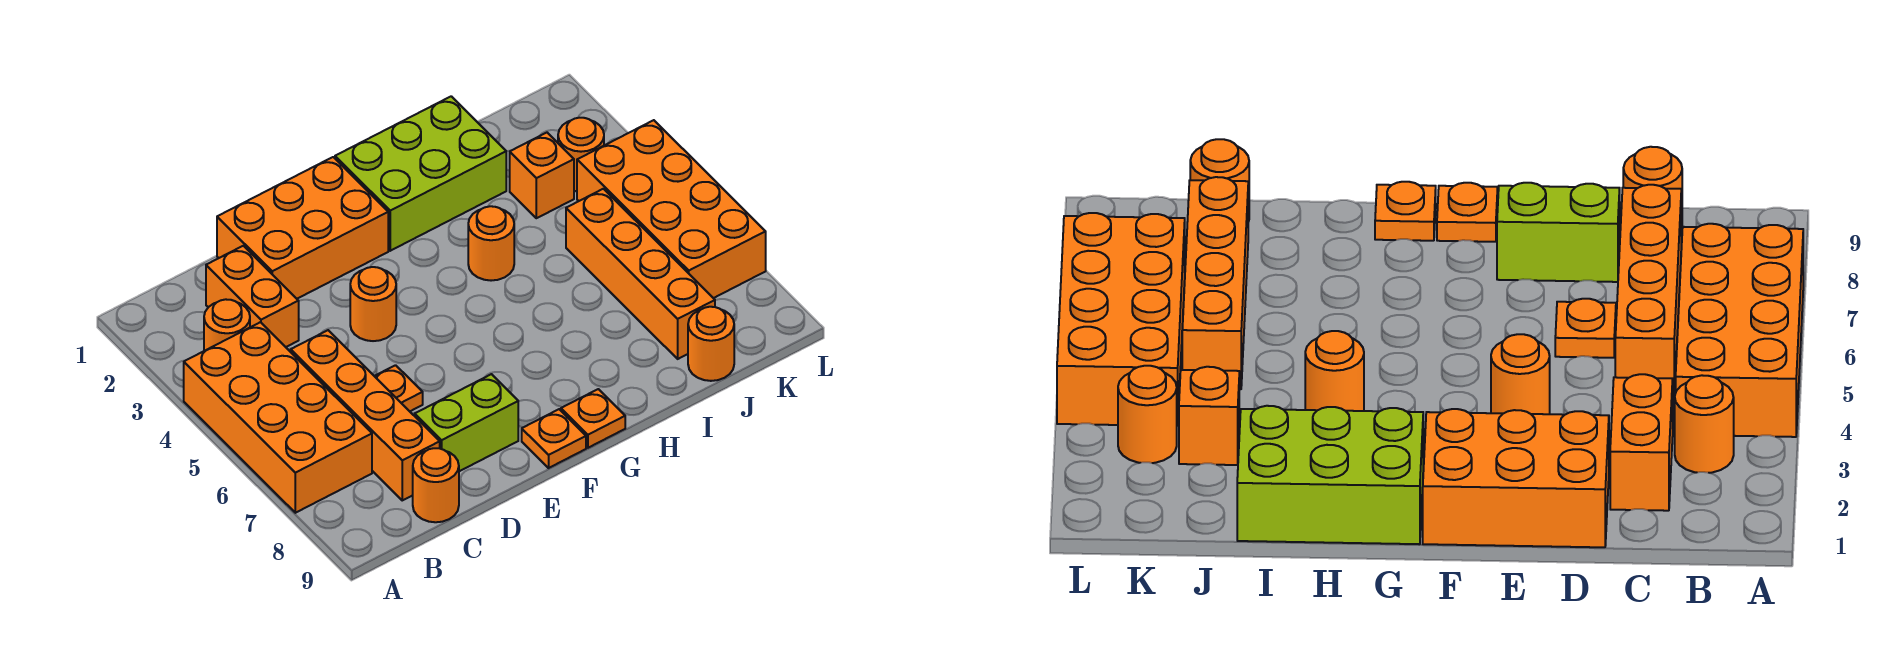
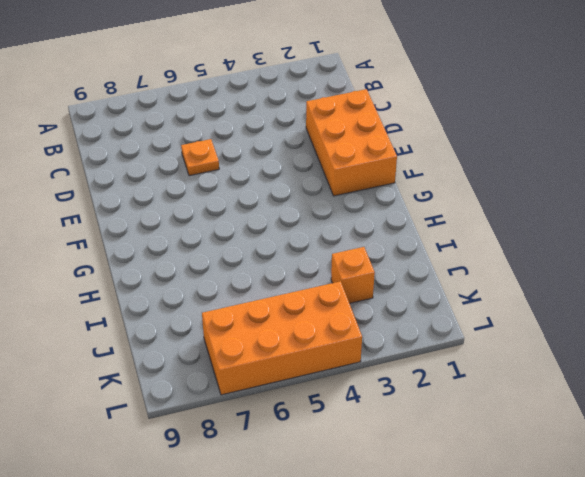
none -> orange brick A4:B7 level 1
none -> orange round brick B3 level 1
none -> orange brick C2:C3 level 1

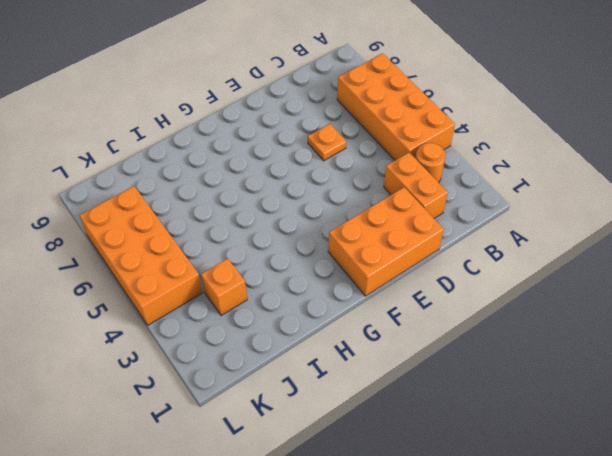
none -> orange brick C5:C8 level 1
none -> orange round brick C9 level 1
none -> lime brick D8:E8 level 1

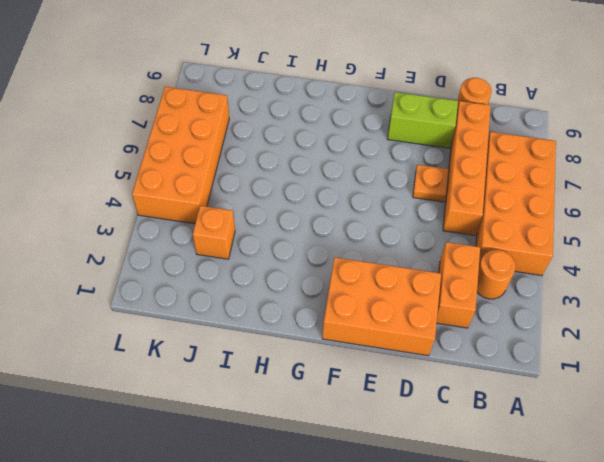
none -> orange round brick E4 level 1
none -> orange plate F9 level 1
none -> lime brick G1:I2 level 1

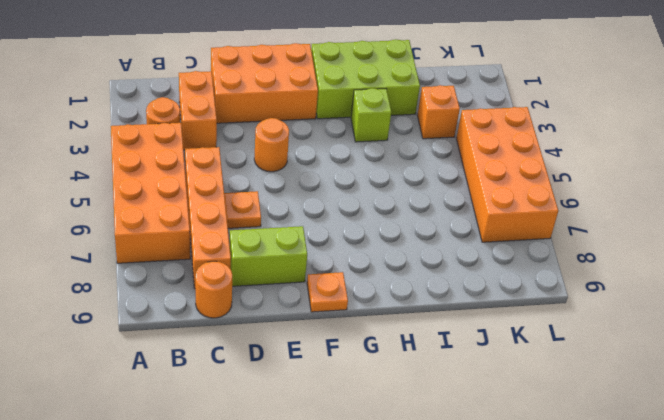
lime brick H3 level 1 -> none
none -> orange plate G9 level 1
none -> orange round brick H4 level 1
none -> orange brick J5:J8 level 1

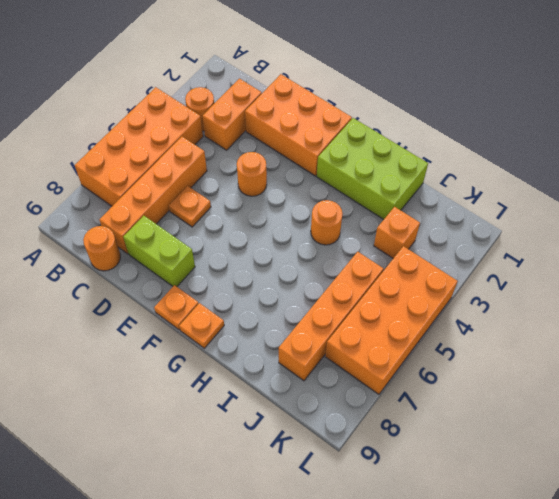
none -> orange round brick J9 level 1
none -> orange round brick K3 level 1

